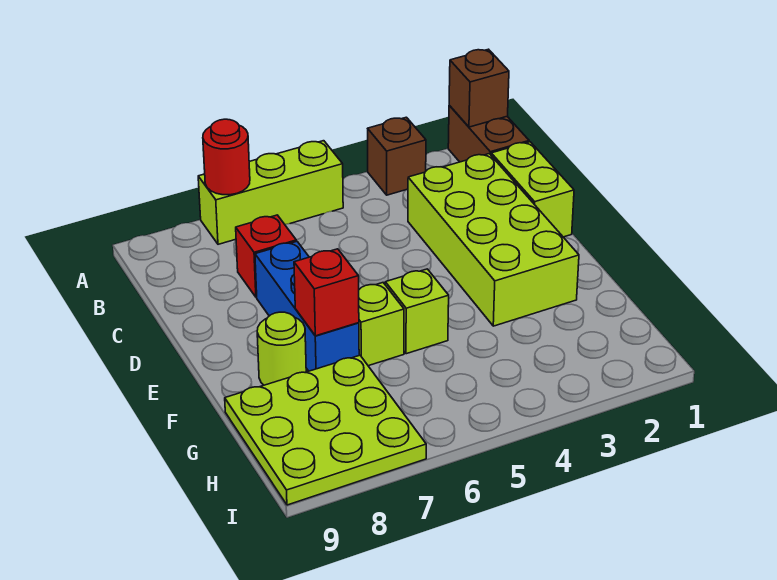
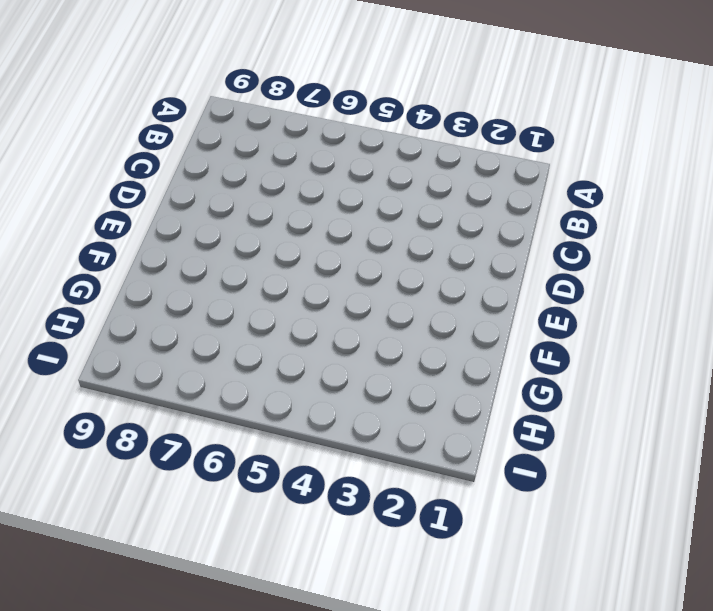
none -> brown brick A1:B1 level 1
none -> brown brick A3 level 1
none -> lime brick A5:A7 level 1

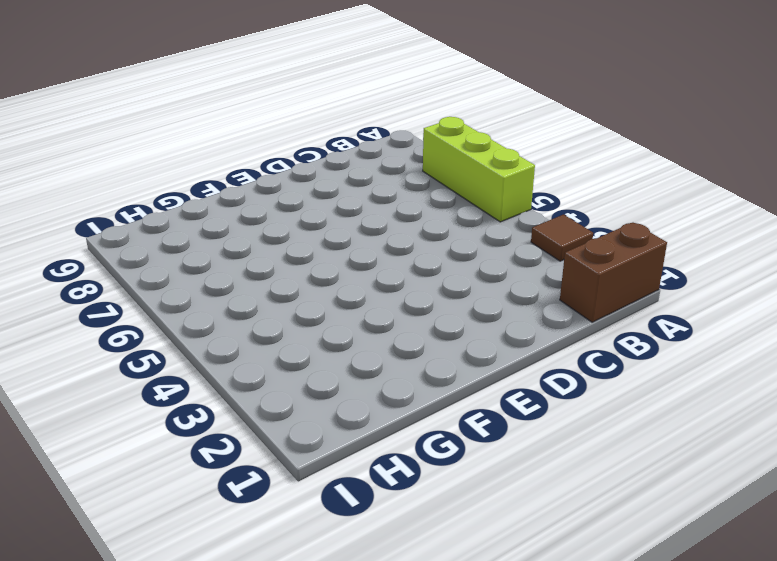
brown tile A3 level 1 -> brown brick A3 level 1
none -> lime brick C1:D1 level 1
none -> lime brick C2:F3 level 1
none -> red brick C7 level 1

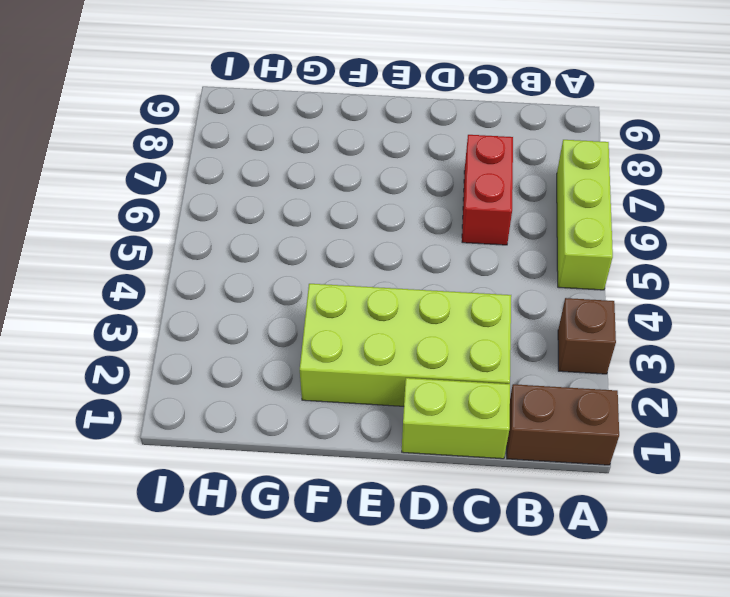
red brick C6:C7 level 1 -> red brick C7 level 1
none -> blue brick D7:F7 level 1
none -> lime brick F5 level 1
none -> lime brick F6 level 1

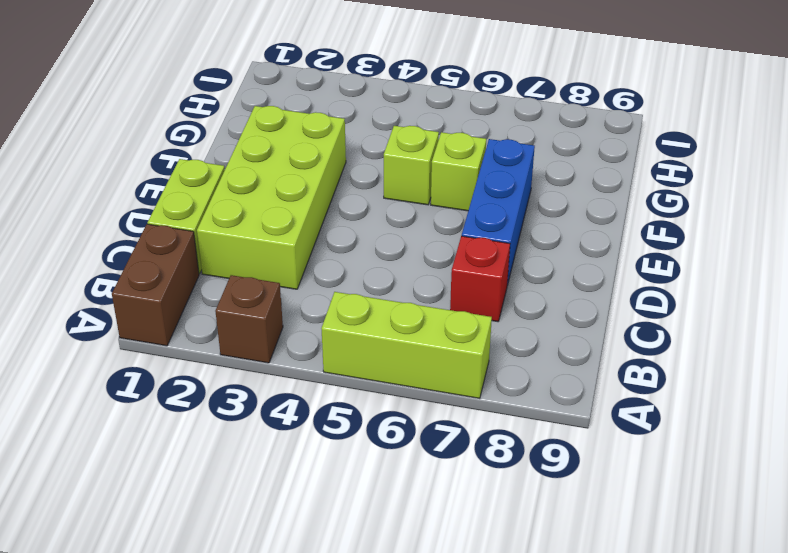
none -> lime round brick F8 level 1
none -> lime plate G7:I9 level 1
none -> brown brick A1 level 2

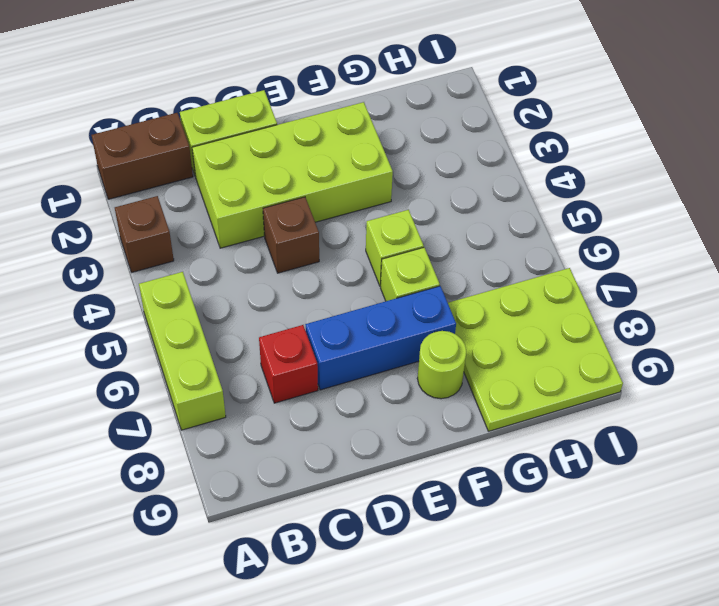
brown brick D4 level 1 -> brown brick A1 level 2
none -> red round brick A7 level 2
none -> red brick F7 level 2

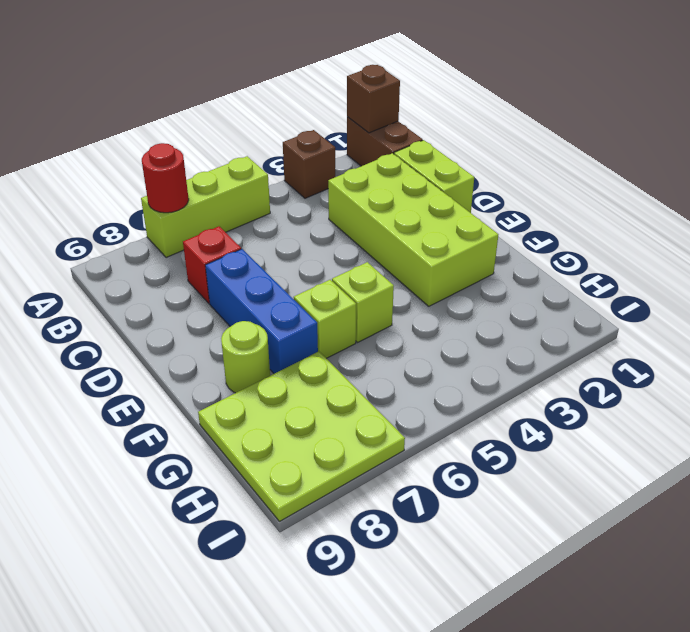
none -> red brick F7 level 2

